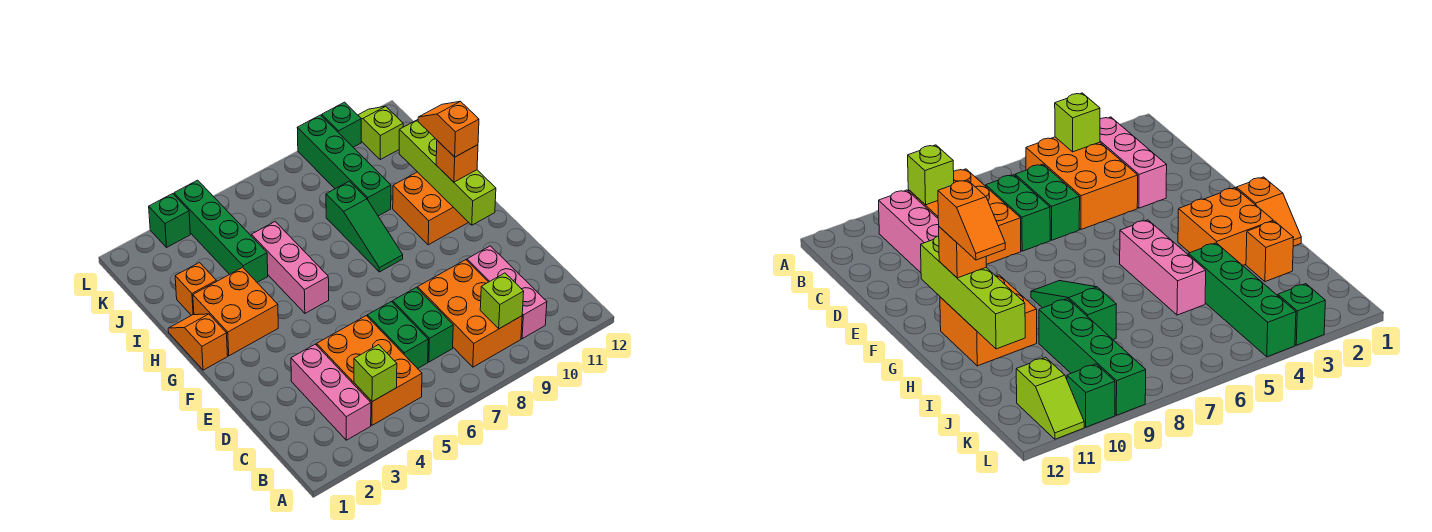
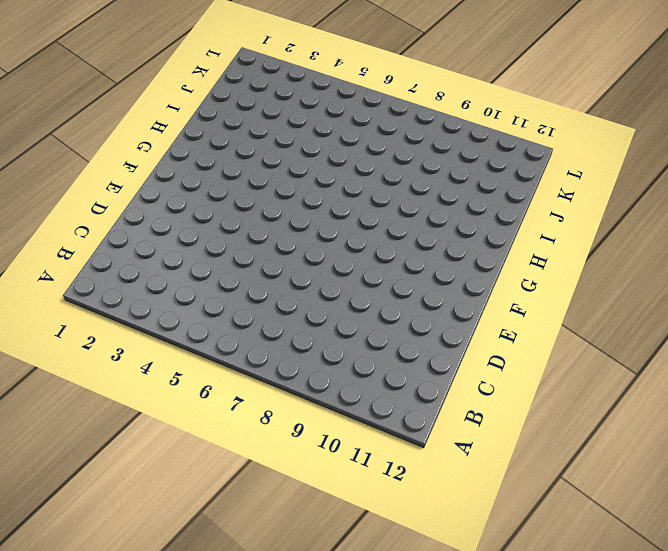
none -> pink brick B3:D3 level 1
none -> orange brick B4:D5 level 1
none -> orange brick B8:D9 level 1

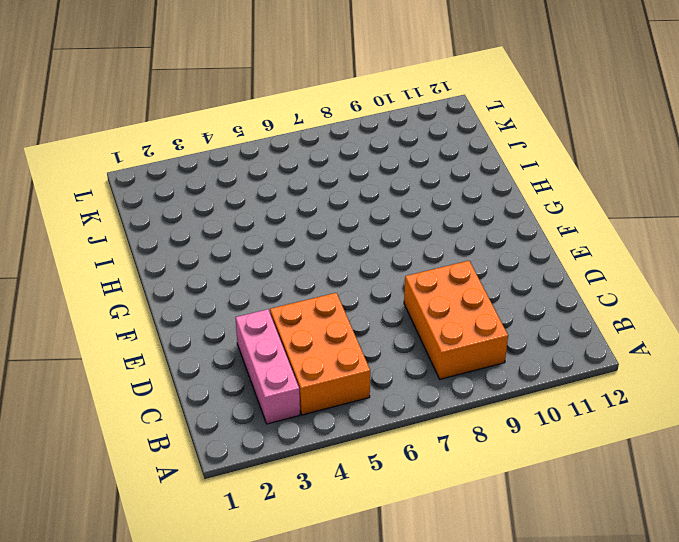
none -> pink brick B10:D10 level 1
none -> green brick C6:D6 level 1
none -> green brick C7:D7 level 1

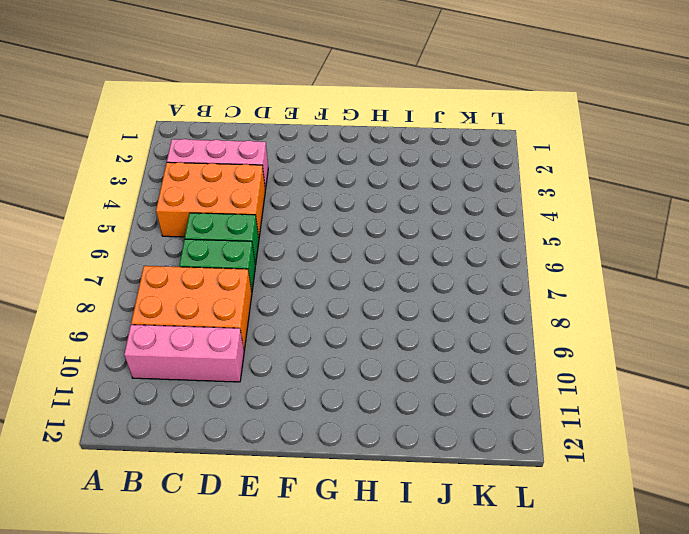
none -> orange slope G1:H1 level 1 top G
none -> orange brick G2:H3 level 1
none -> pink brick G5:I5 level 1

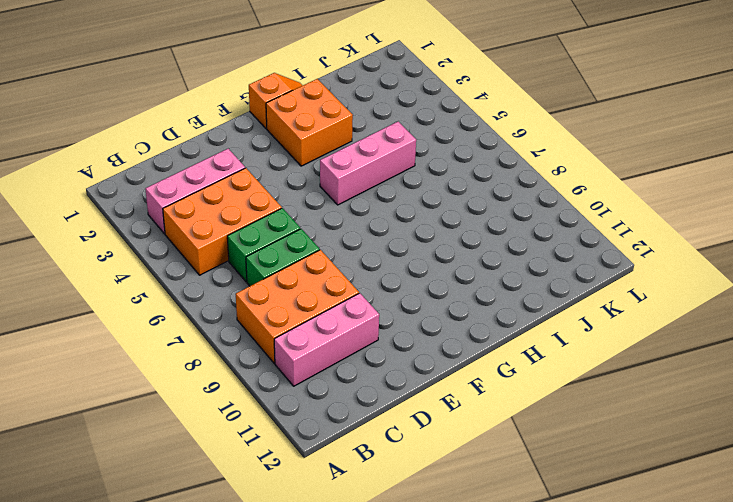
none -> green slope G8:I8 level 1 top I
none -> orange brick G10:H11 level 1
none -> orange brick I2 level 1

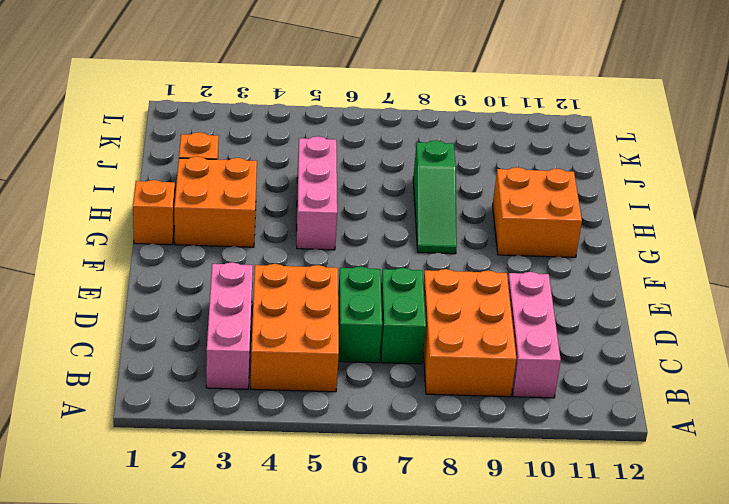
none -> green brick I4:L4 level 1
none -> green brick I9:L9 level 1
none -> lime slope K11:L11 level 1 top K

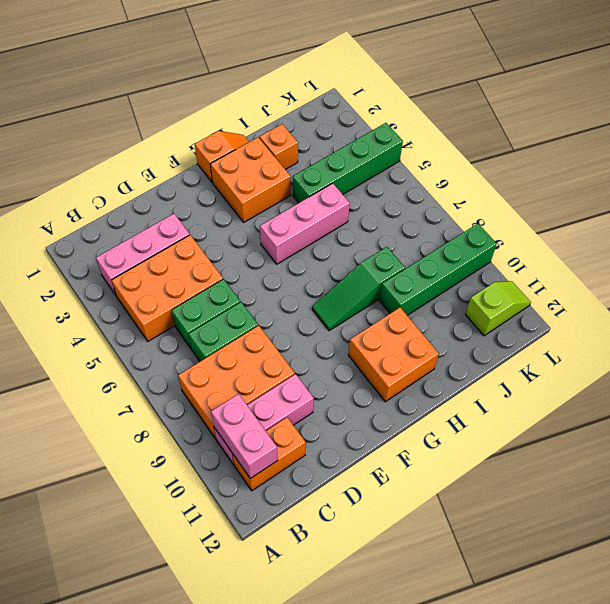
pink brick B10:B11 level 2 -> none
orange brick B11:C11 level 1 -> none
none -> green brick L3 level 1
none -> green brick L10 level 1
none -> lime brick B4 level 2

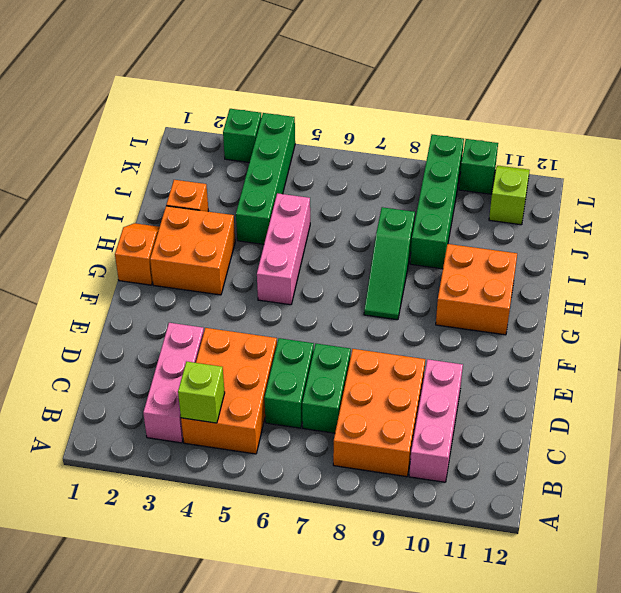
none -> lime brick B9 level 2
none -> lime brick F11:I11 level 2
none -> orange brick G11 level 3

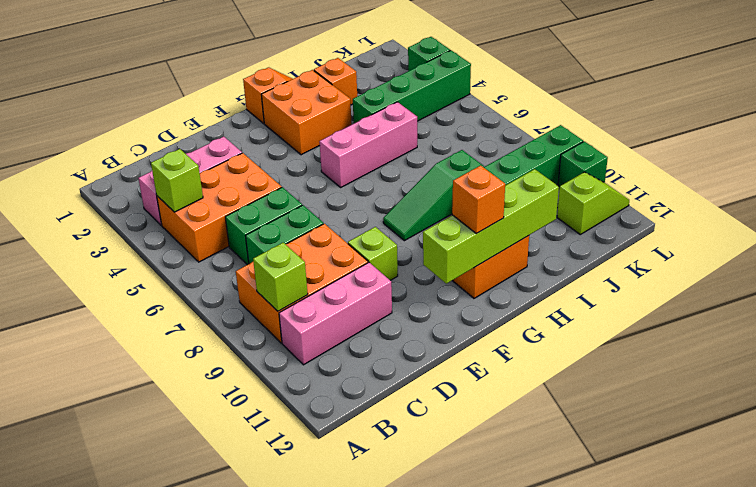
lime brick E9 level 1 -> none
none -> orange slope G11:H11 level 4 top G

